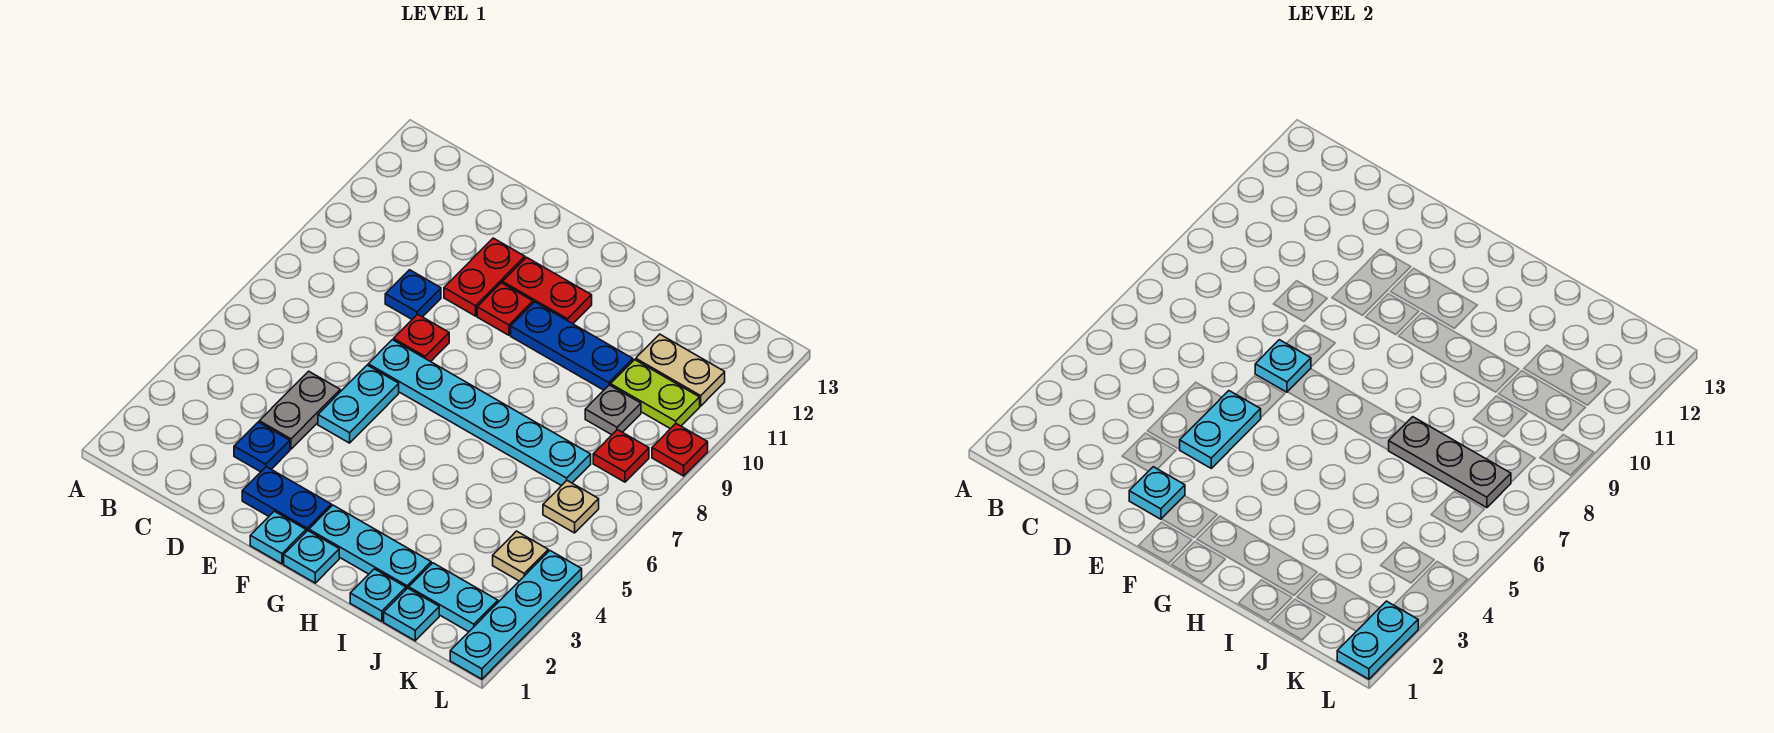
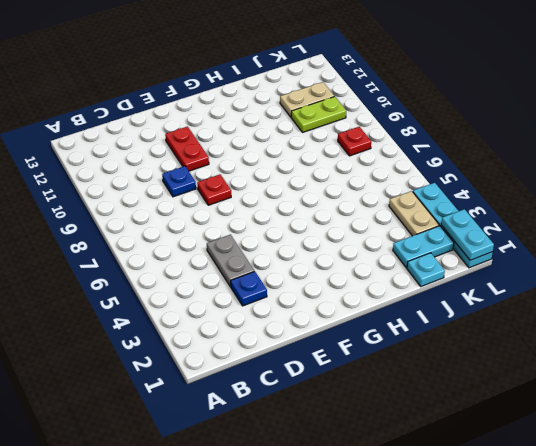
tan plate K3:K4 level 1 -> tan plate K4 level 1
none -> blue plate E2:F2 level 1
none -> cyan plate E5:E6 level 1
none -> cyan plate E7:J7 level 1
none -> cyan plate F1 level 1

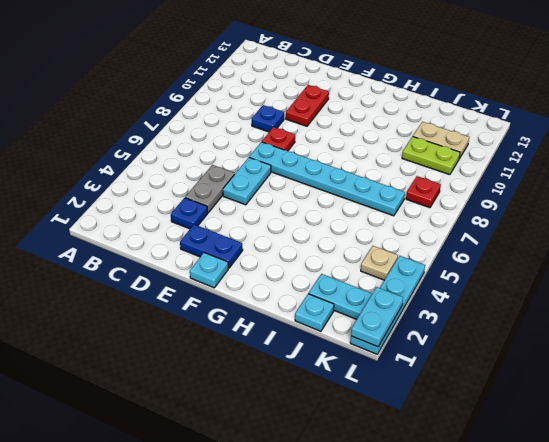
none -> red plate F10 level 1
none -> red plate F11:G11 level 1
none -> cyan plate G1 level 1
none -> cyan plate G2:I2 level 1

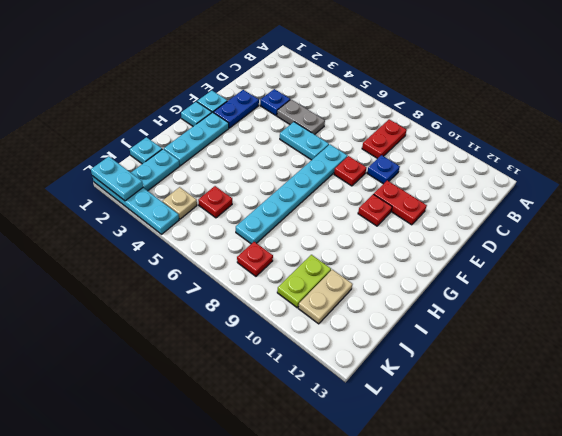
red plate B8:C8 level 1 -> red plate F11:G11 level 1
red plate J5 level 1 -> red plate L9 level 1
none -> blue plate G10:I10 level 1
none -> cyan plate I1 level 1
none -> grey plate J9 level 1
none -> tan plate K6 level 1

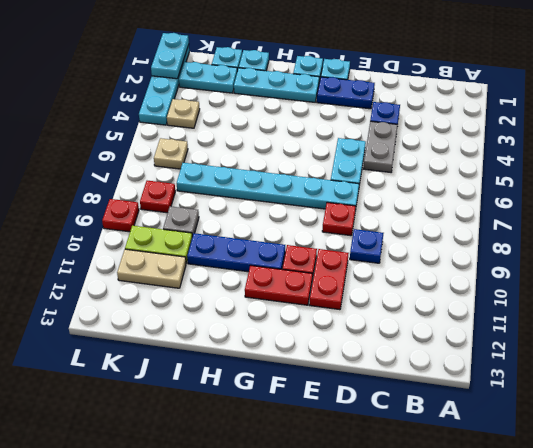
none -> cyan plate E2 level 2
none -> cyan plate E4:E5 level 2
none -> cyan plate E7 level 2
none -> grey plate I7:K7 level 2

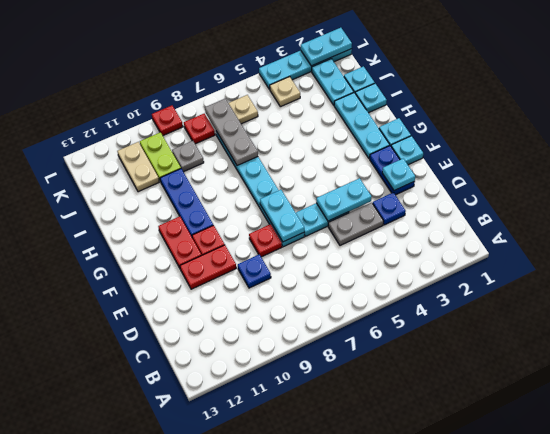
cyan plate E7:F7 level 2 -> cyan plate E7 level 2

